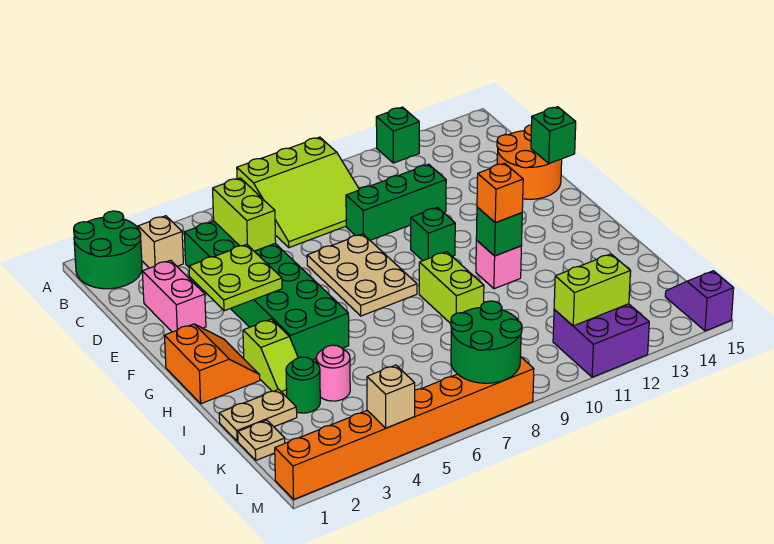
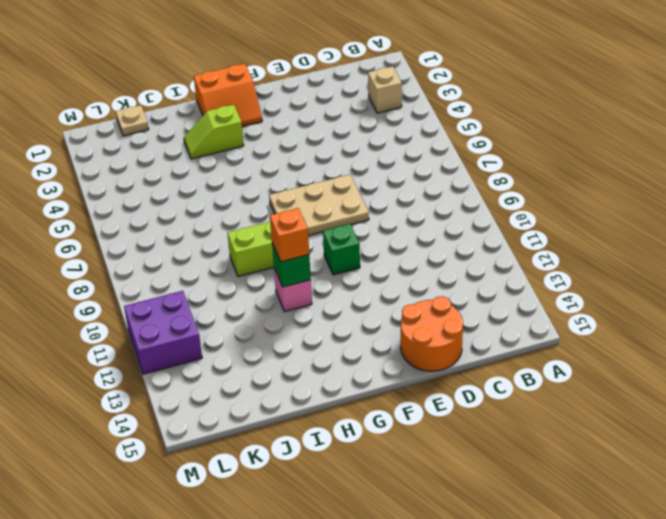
none -> green round brick A1:B2 level 1
none -> lime slope A7:C9 level 1 top A
none -> green brick A12 level 1

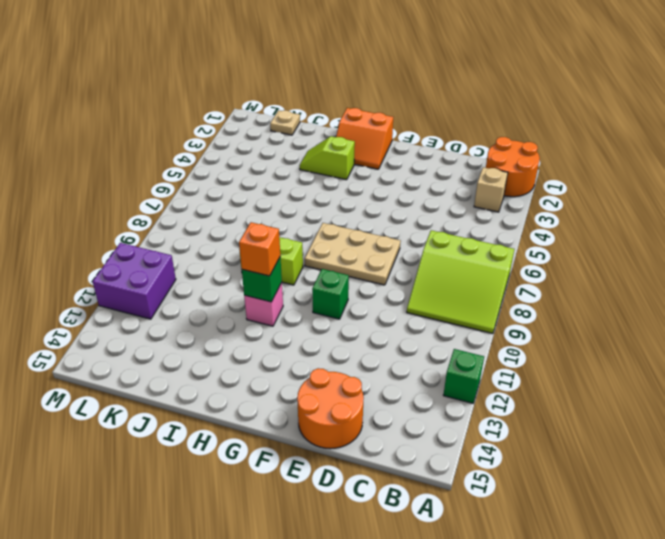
orange round brick A1:B2 level 1 -> green round brick A1:B2 level 1
lime slope A7:C9 level 1 top 7 -> lime slope A7:C9 level 1 top A
none -> green brick C4:H5 level 1
none -> pink brick D2:E2 level 1
none -> green brick D9:D11 level 1

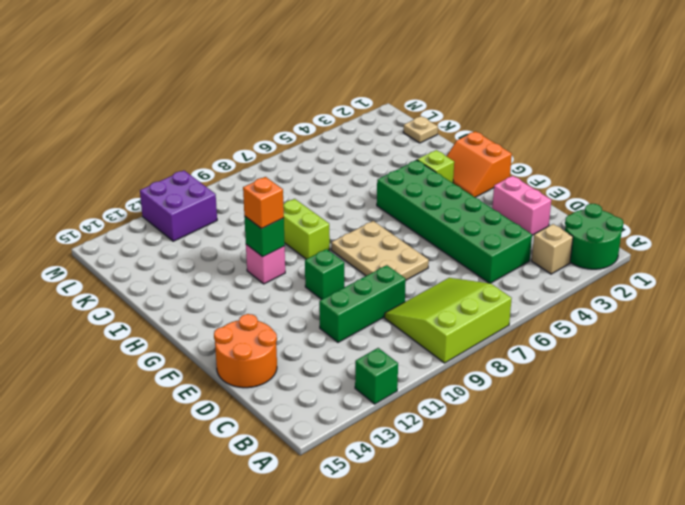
none -> tan plate J1:J2 level 1
none -> green round brick J3 level 1
none -> pink round brick J4 level 1

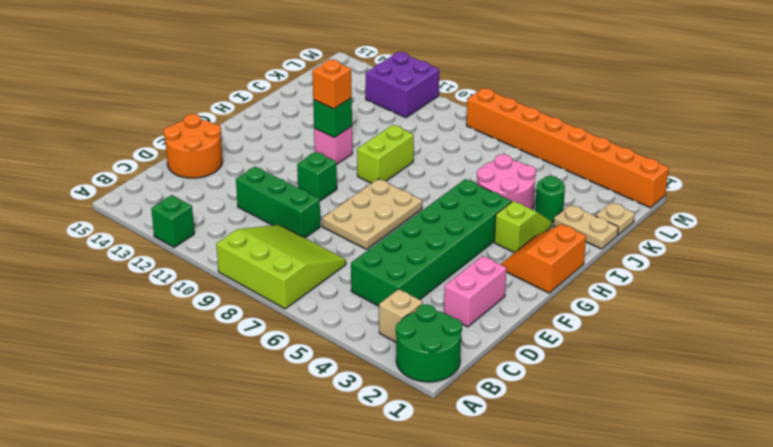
pink round brick I4:J5 level 1 -> pink round brick J4 level 1
none -> purple slope L15:M15 level 1 top M
none -> lime brick C5:D5 level 2
none -> lime plate E3:F4 level 2

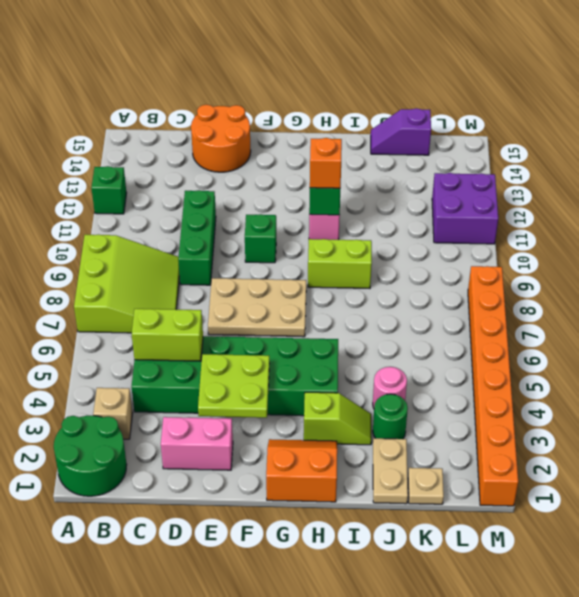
purple slope J15:K15 level 1 top K -> purple slope L15:M15 level 1 top M
none -> green brick E15 level 2
none -> green round brick L7:M8 level 2
none -> lime brick L11:L12 level 2

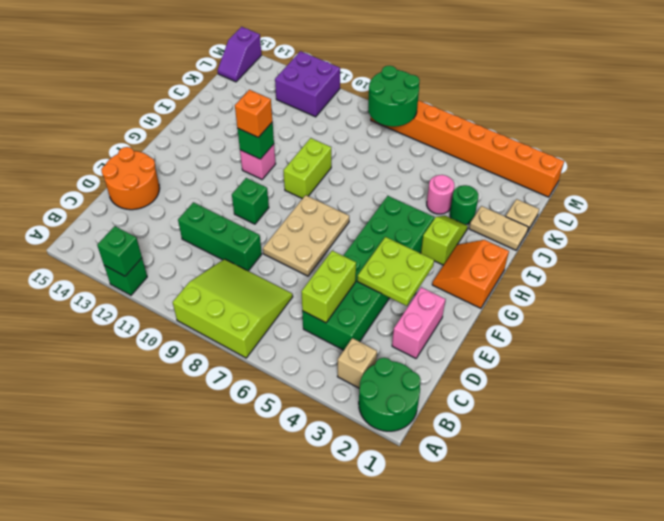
green brick A12 level 2 -> green brick E15 level 2
none -> lime brick L11:L12 level 2
none -> tan brick M4 level 2

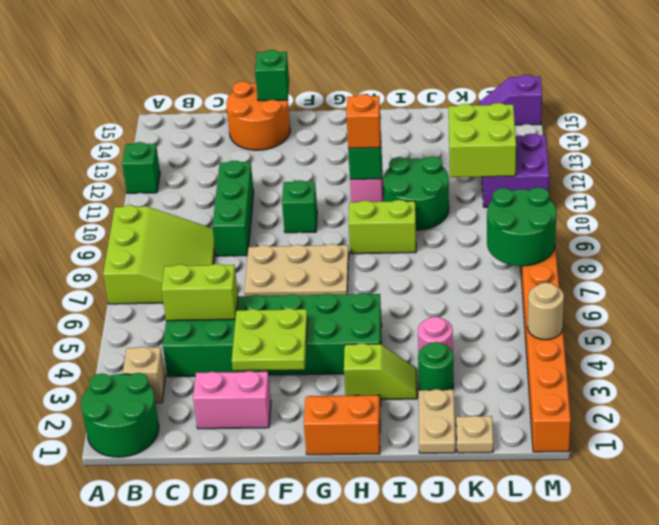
green round brick I10:J11 level 1 -> none
lime brick K11:L12 level 2 -> lime brick L11:L12 level 2
tan round brick M4 level 2 -> tan brick M4 level 2

